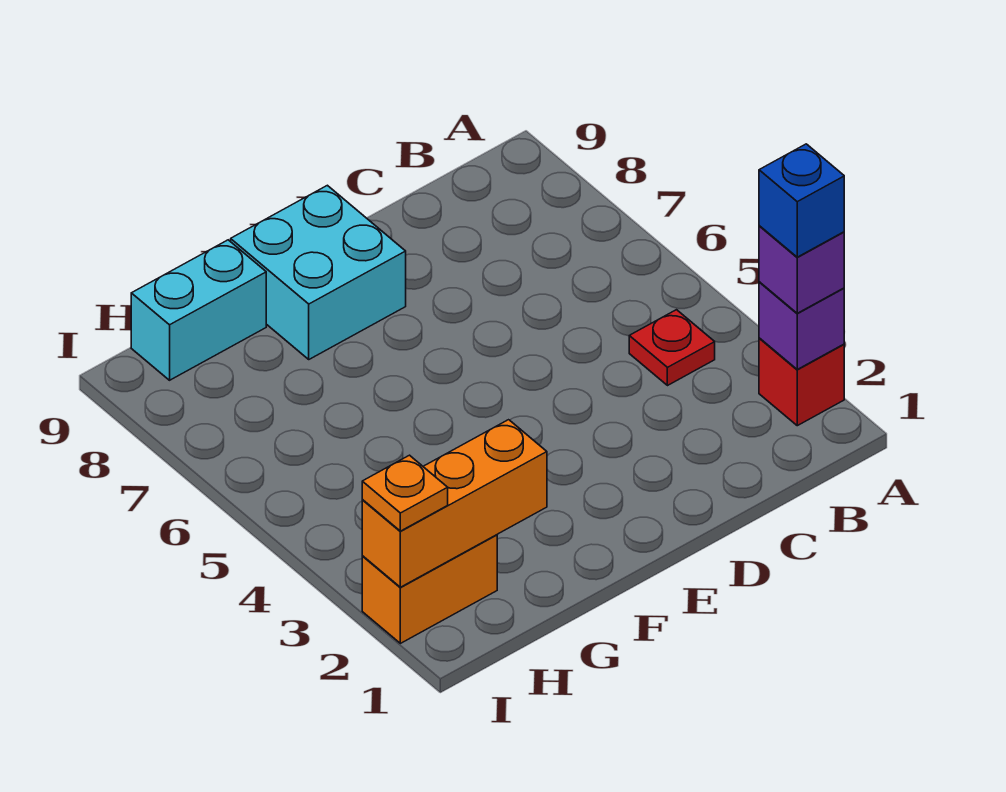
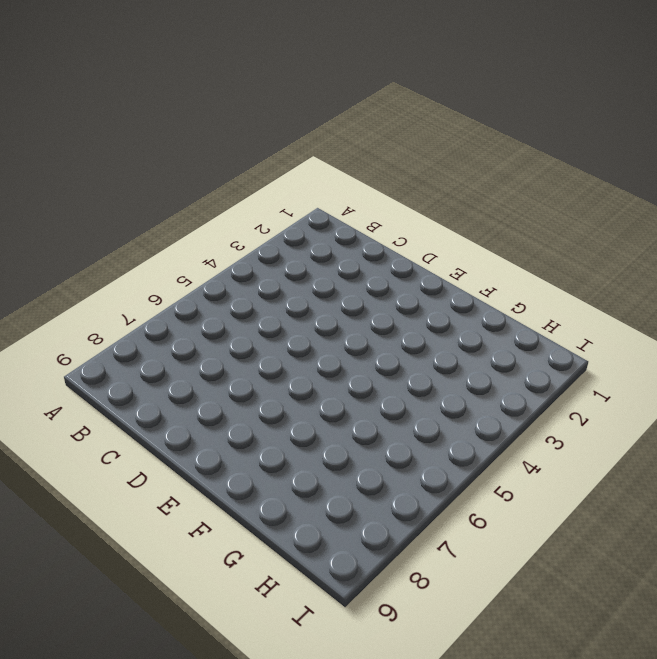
none -> red brick A2 level 1
none -> red plate B4 level 1

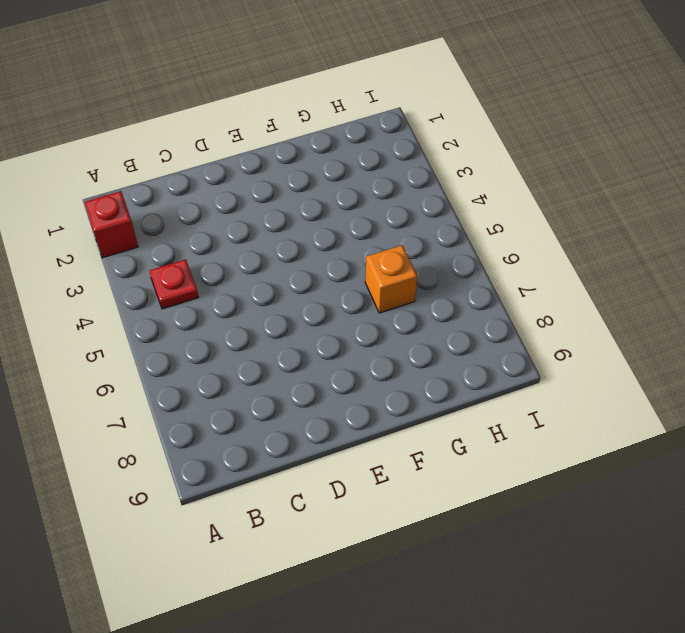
orange brick G6 level 1 -> none
none -> cyan brick E8:F9 level 1
none -> cyan brick G9:H9 level 1

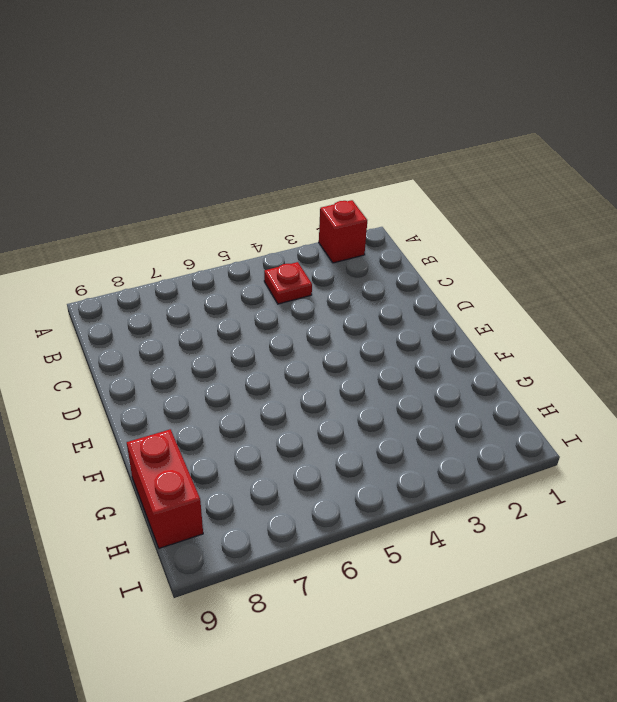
red brick G9:H9 level 1 -> cyan brick G9:H9 level 1
none -> cyan brick E8:F9 level 1
none -> orange brick H2:I2 level 1

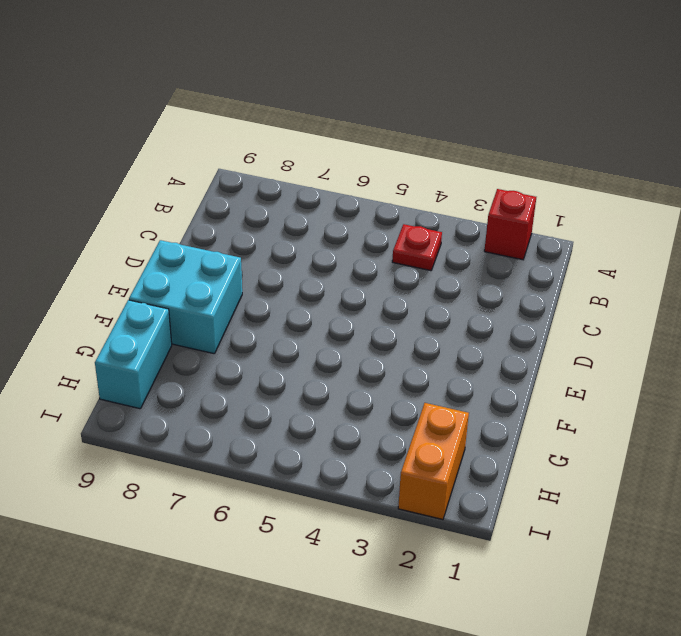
none -> purple brick A2 level 2
none -> orange brick G2:I2 level 2

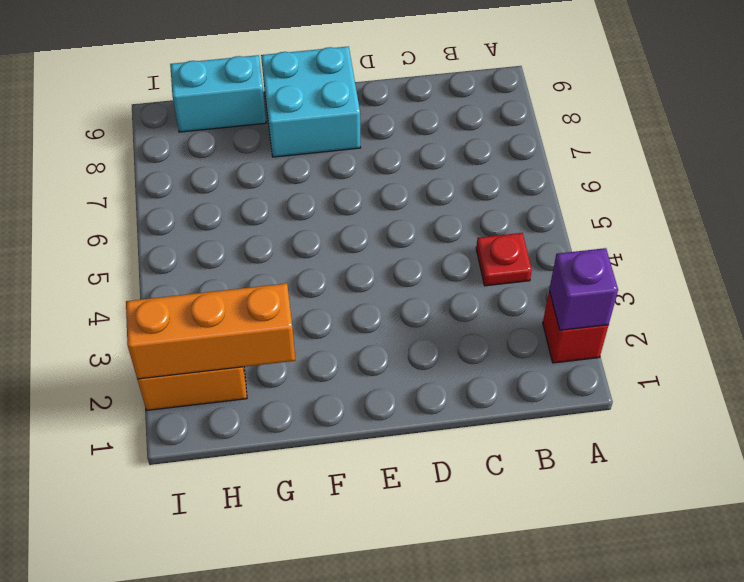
none -> purple brick A2 level 3
none -> orange plate I2 level 3

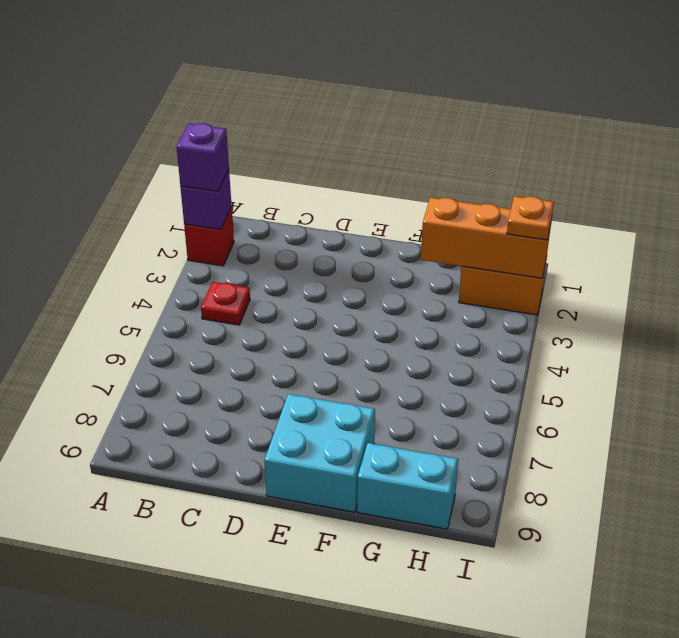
none -> blue brick A2 level 4

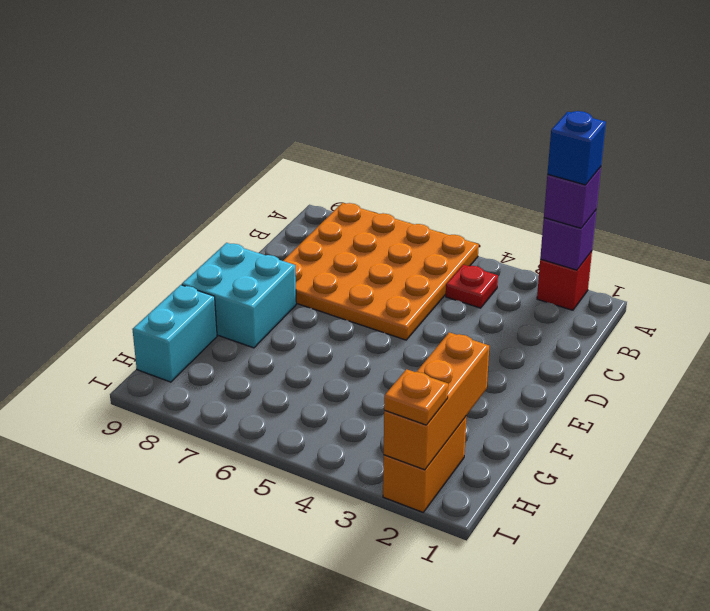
orange plate A5:D8 level 1 -> none

